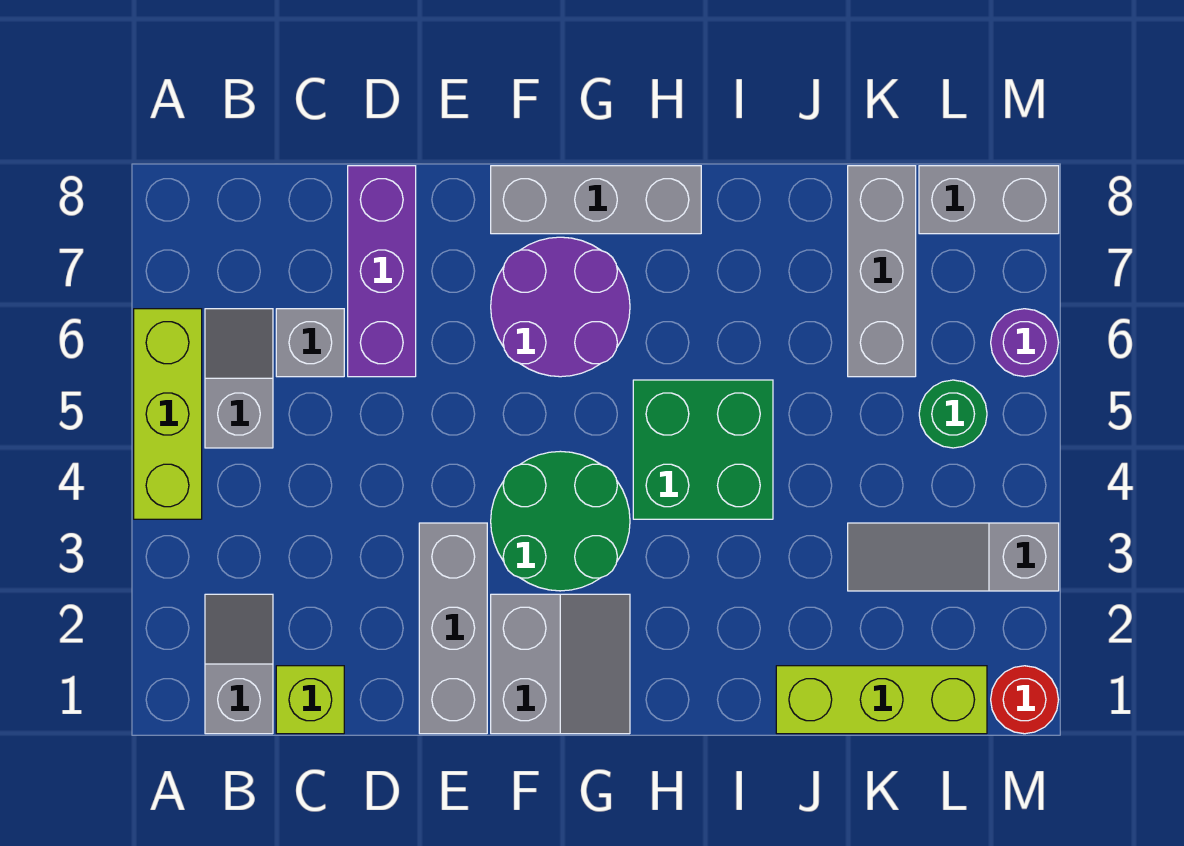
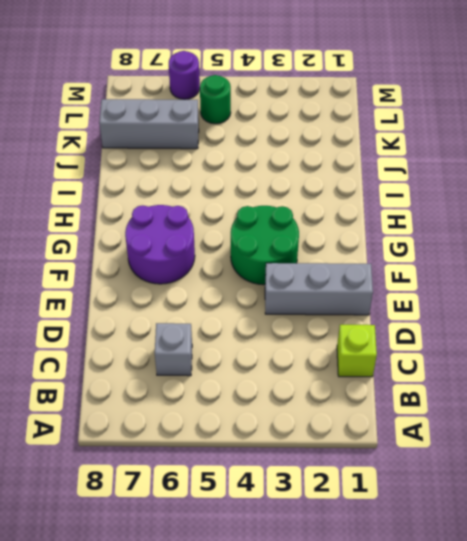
none -> lime brick A4:A6 level 1
none -> grey slope B1:B2 level 1 top 1
none -> grey slope B5:B6 level 1 top 5

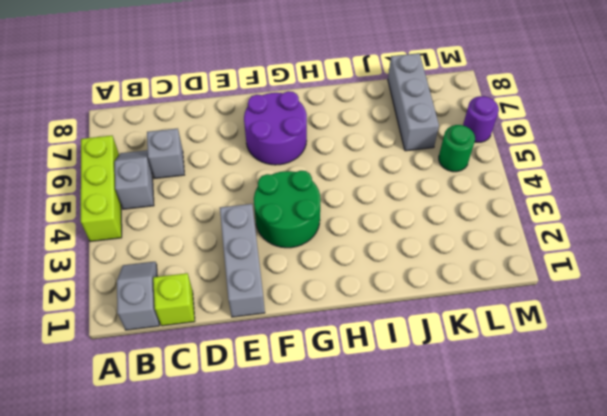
none -> purple brick D6:D8 level 1
none -> grey slope F1:G2 level 1 top F
none -> grey brick F8:H8 level 1

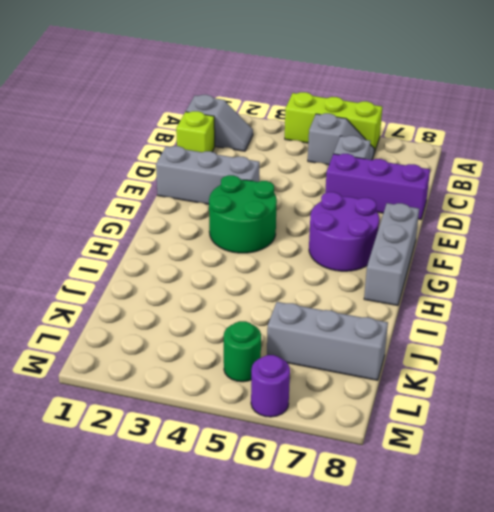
none -> grey slope F1:G2 level 1 top F
none -> green brick H4:I5 level 1
none -> lime brick J1:L1 level 1

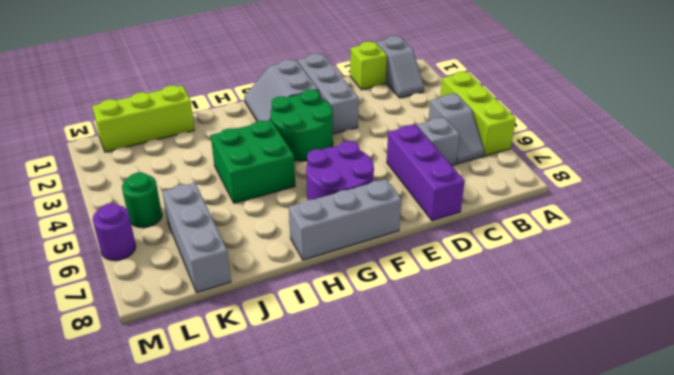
none -> grey slope K3:M3 level 1 top M
none -> grey brick L8:M8 level 1
none -> red round brick M1 level 1

